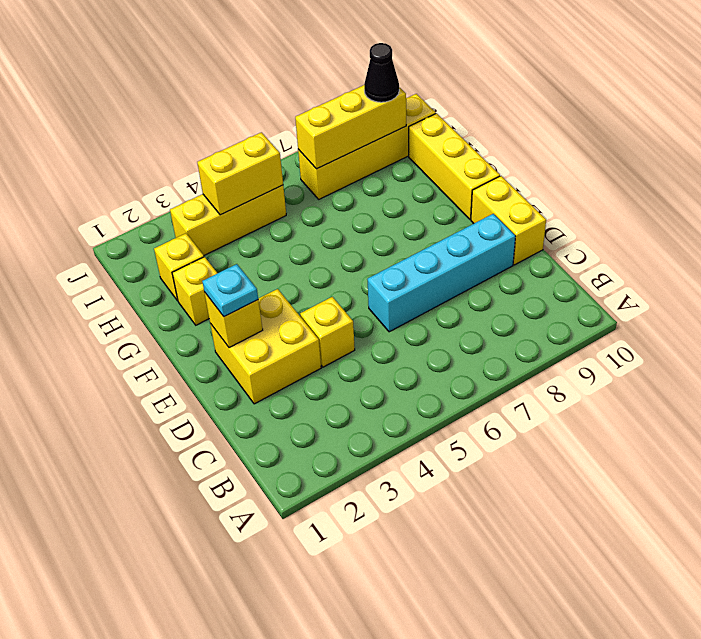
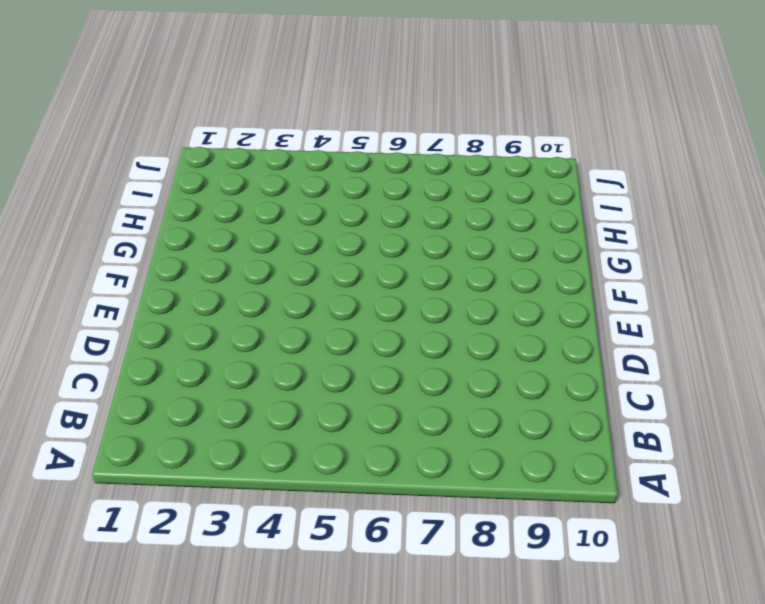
none -> yellow brick D2:E3 level 1
none -> yellow brick D4 level 1
none -> cyan brick D6:D9 level 1

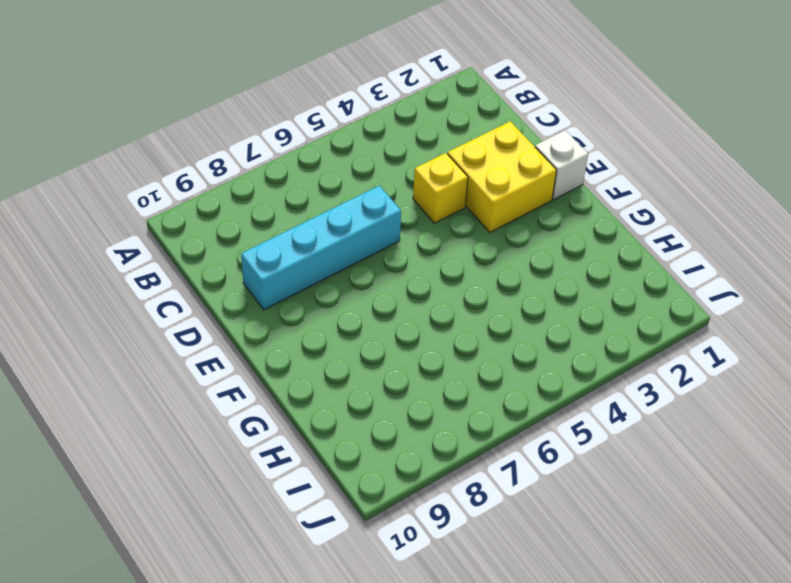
white brick E1 level 1 -> none
none -> yellow brick D10:E10 level 1
none -> yellow brick F10:H10 level 1
none -> yellow brick G2 level 1

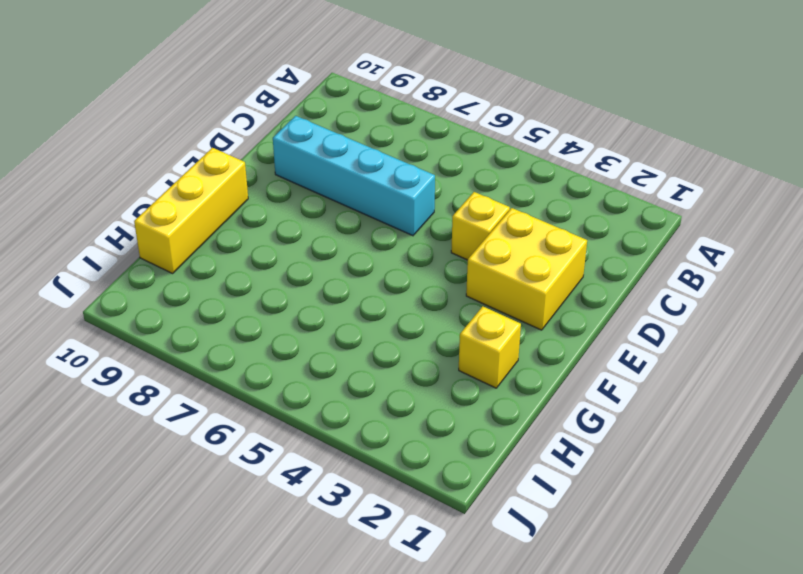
none -> yellow brick D10:E10 level 1
none -> yellow brick H2 level 1
none -> yellow brick I3:I5 level 1

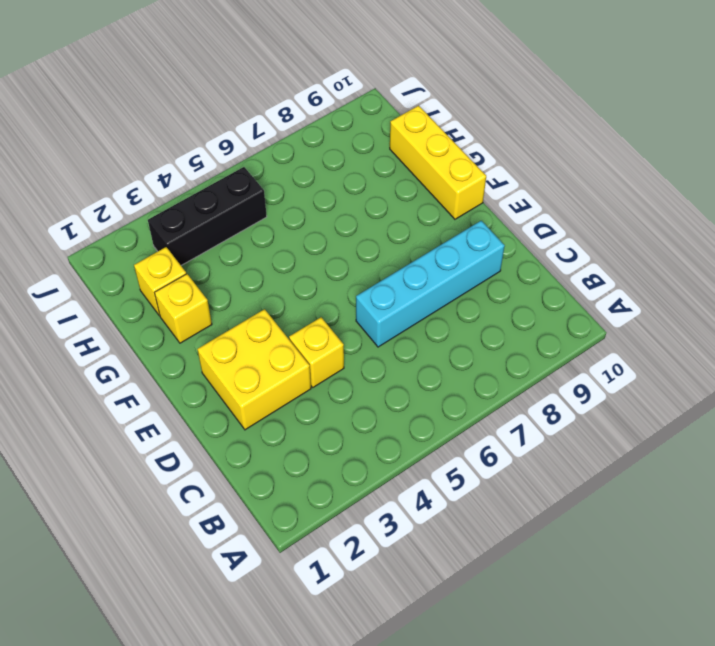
black brick I3:I5 level 1 -> yellow brick I3:I5 level 1
none -> yellow brick D10:E10 level 1
none -> yellow brick I7:I10 level 1
none -> yellow brick E2 level 2

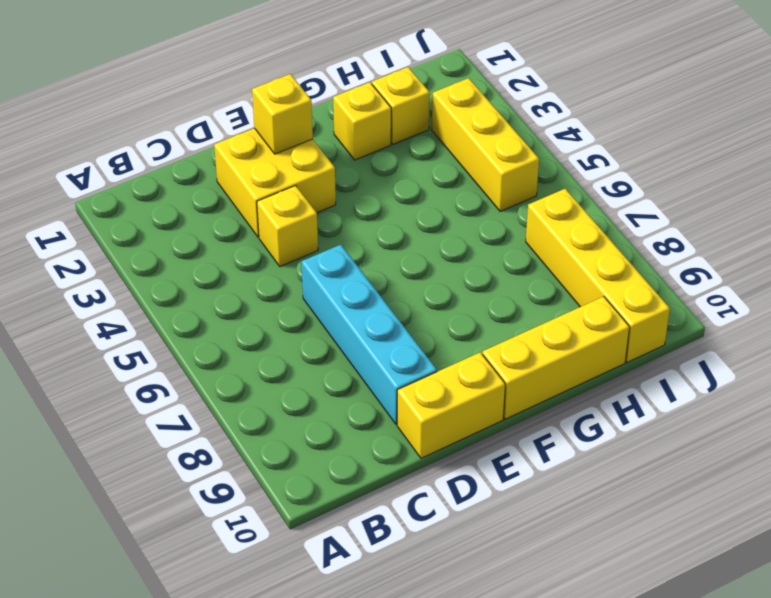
none -> yellow brick I4:I5 level 2
none -> yellow brick I7:I9 level 2
none -> cyan plate E2 level 3

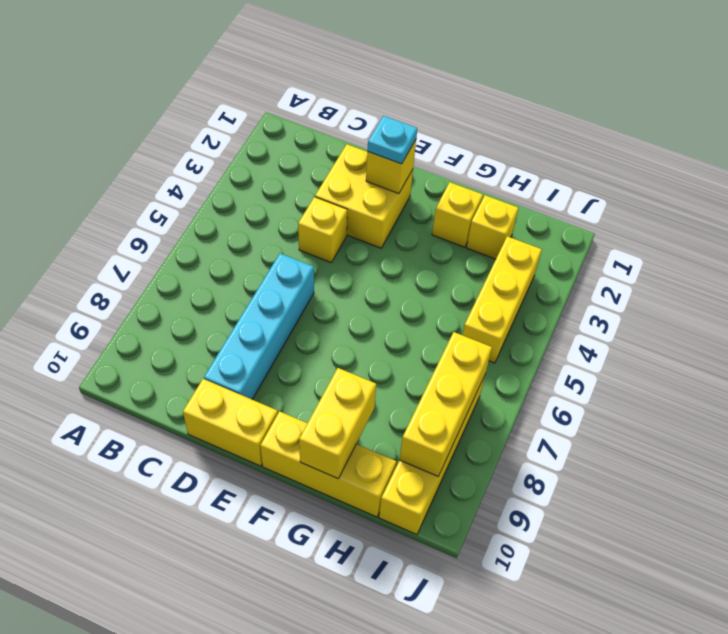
yellow brick G9:G10 level 2 -> yellow brick I4:I5 level 2
none -> black cone I9 level 3

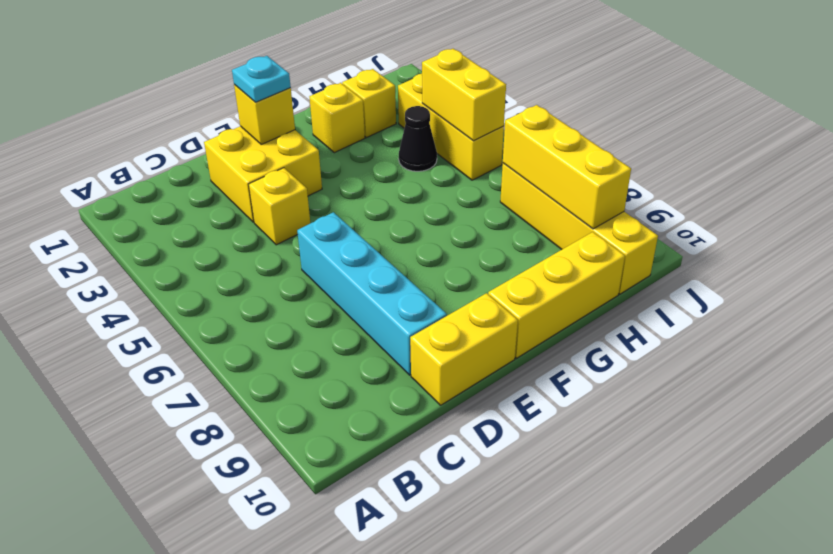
black cone H4 level 1 -> black cone I9 level 3

